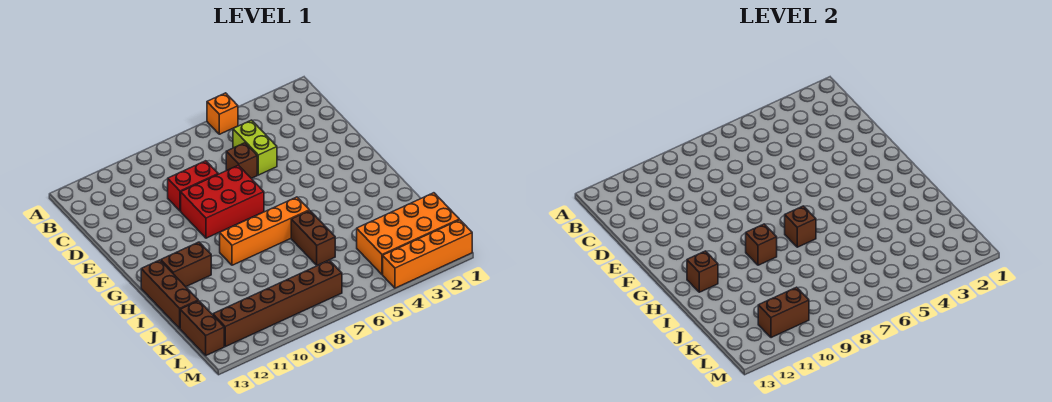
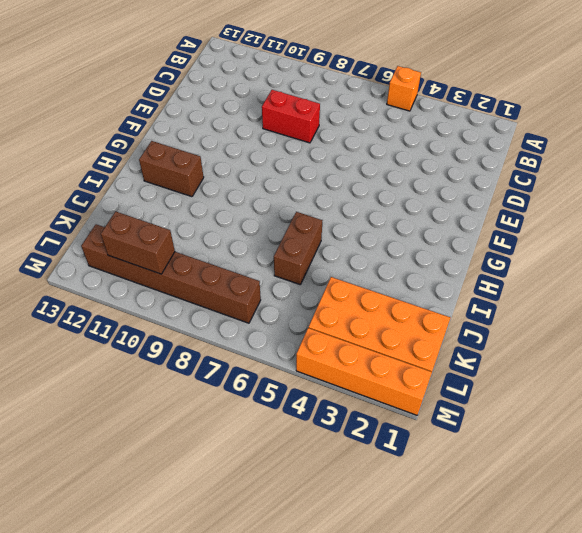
none -> lime brick C5:D5 level 1
none -> brown brick D6 level 1
none -> red brick E7:F9 level 1

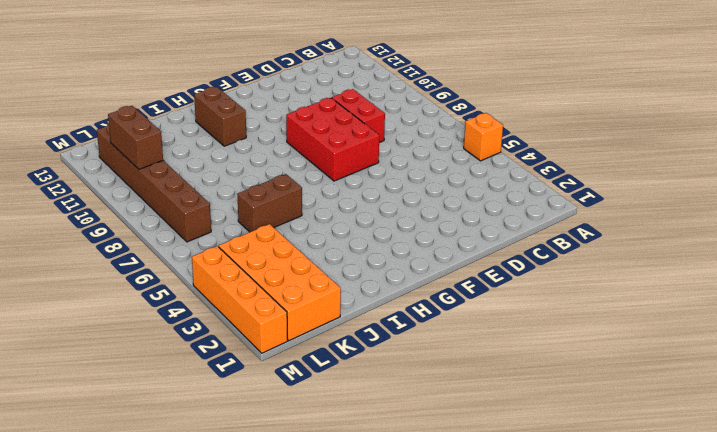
none -> lime brick C5:D5 level 1
none -> brown brick D6 level 1
none -> orange brick H6:H9 level 1

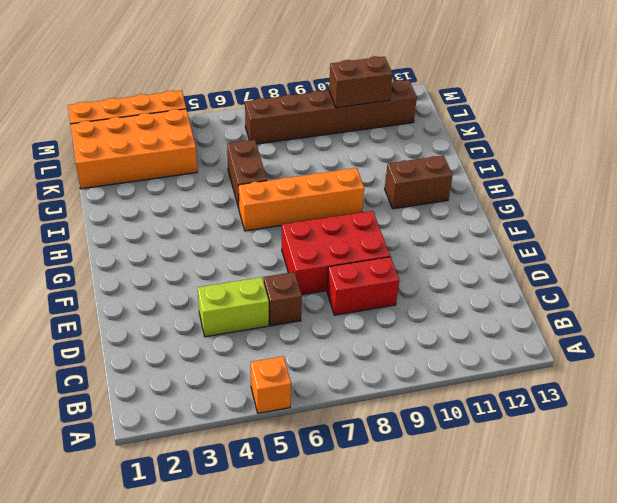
lime brick D4:D5 level 1 -> lime brick C5:D5 level 1
none -> brown brick H13:J13 level 1
none -> brown brick K13:L13 level 1
none -> brown brick H7 level 2

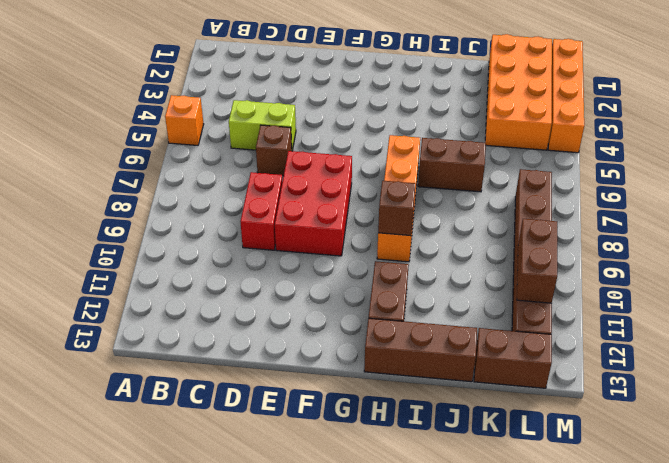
none -> brown brick H7 level 2
none -> brown brick H12 level 2

